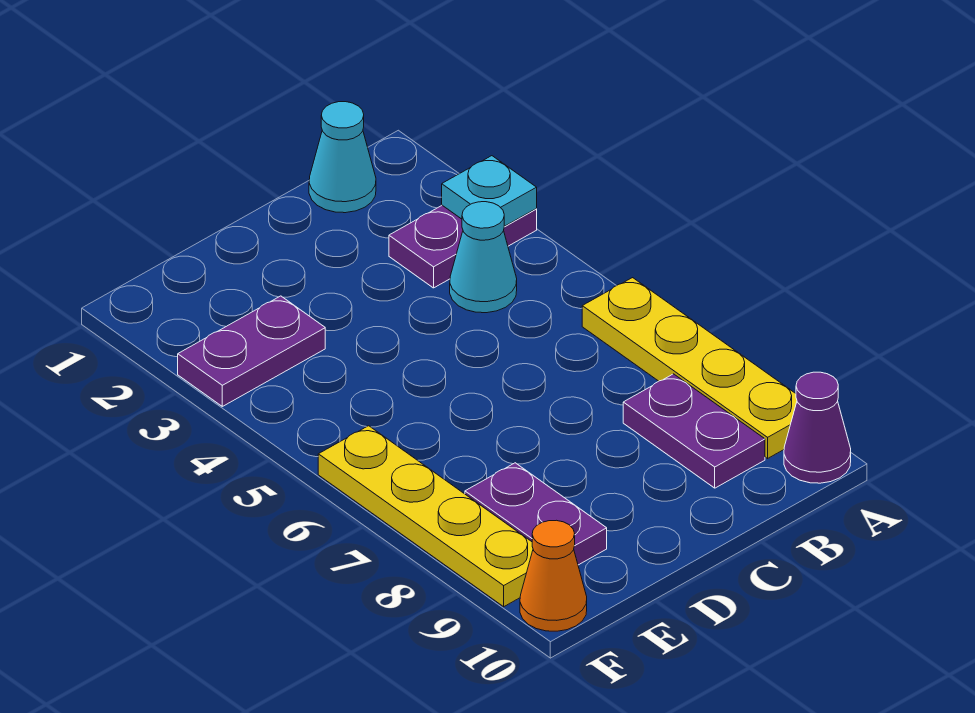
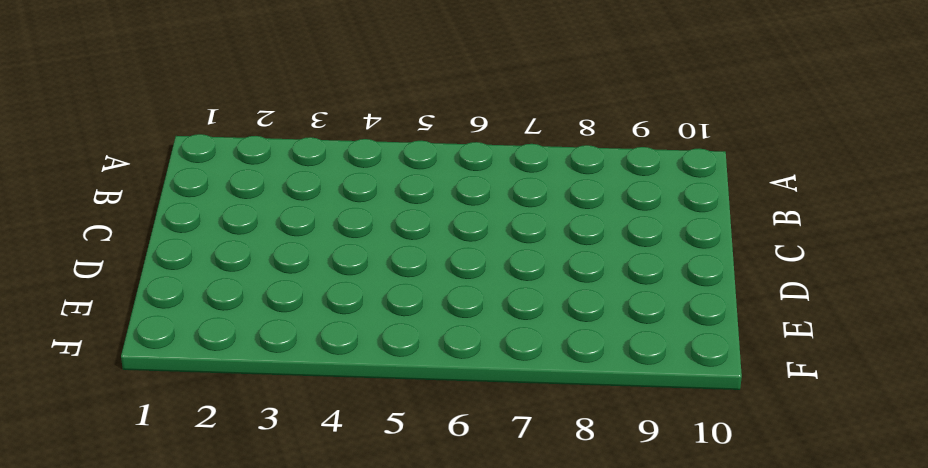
none -> purple plate A3:B3 level 1
none -> yellow plate A6:A9 level 1

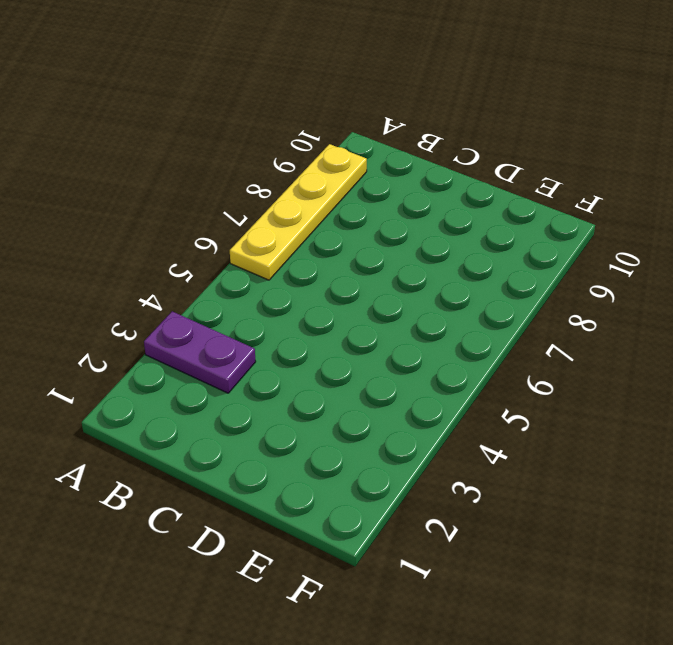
none -> purple cone A10 level 1
none -> cyan cone B1 level 1

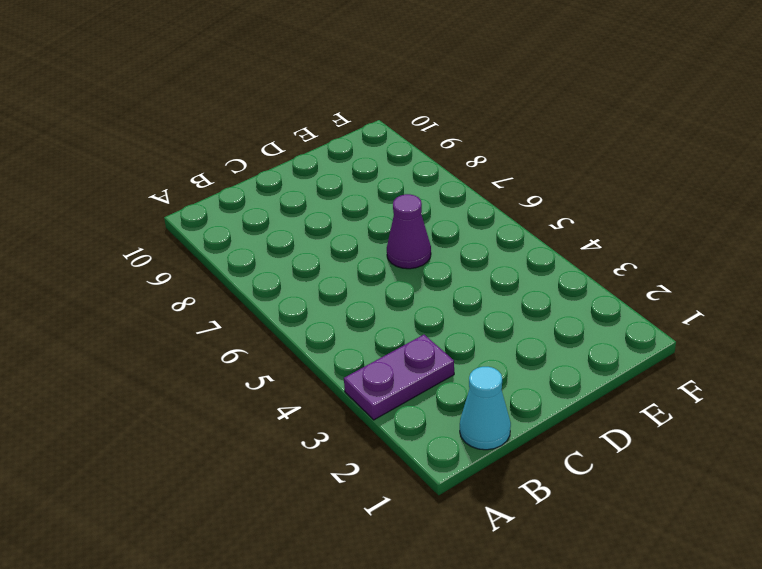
purple cone D6 level 1 -> purple cone A10 level 1
none -> yellow plate A6:A9 level 1
none -> cyan cone B4 level 1

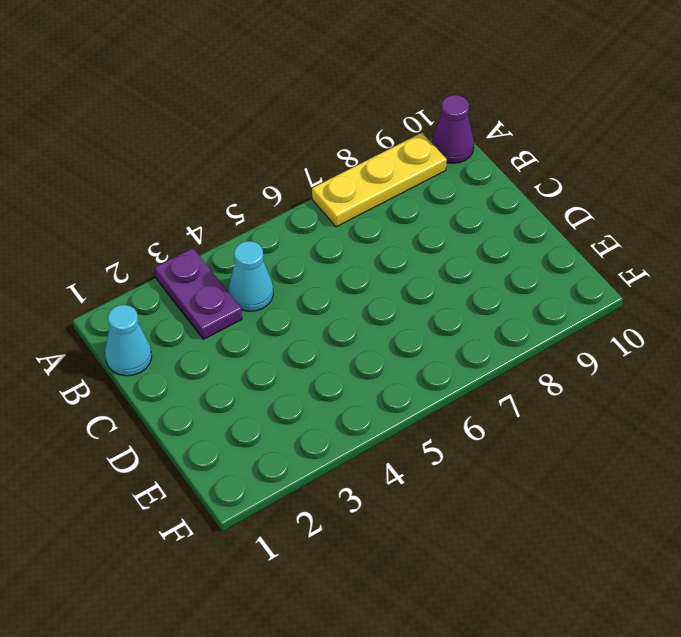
yellow plate A7:A9 level 1 -> yellow plate A6:A9 level 1
none -> purple plate B8:B9 level 1
none -> purple plate E3:F3 level 1

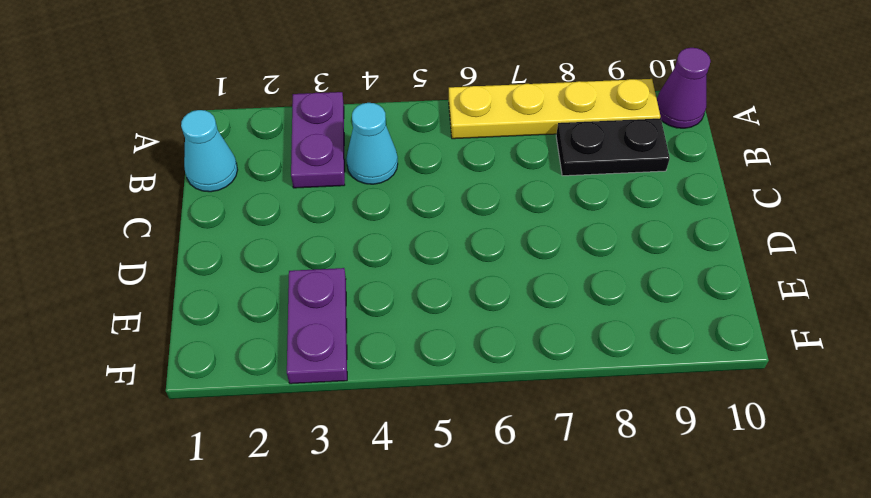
black plate B8:B9 level 1 -> purple plate B8:B9 level 1
none -> purple plate E8:E9 level 1
none -> yellow plate F6:F9 level 1

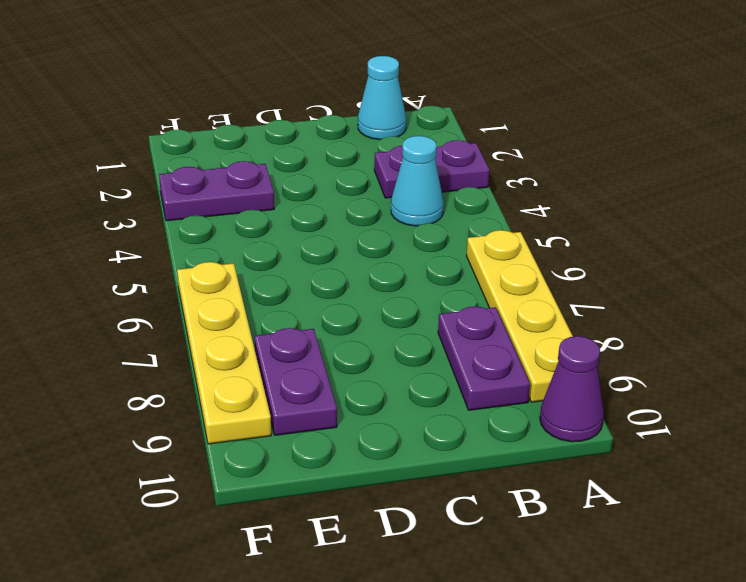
none -> orange cone F10 level 1
none -> cyan plate A3 level 2

